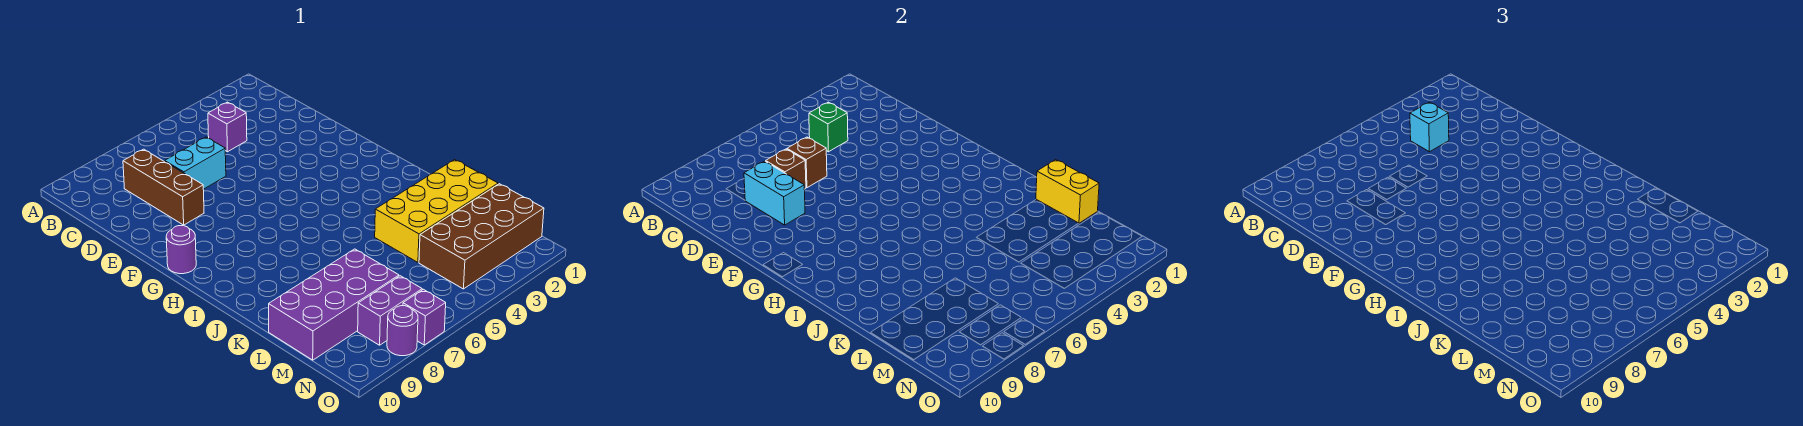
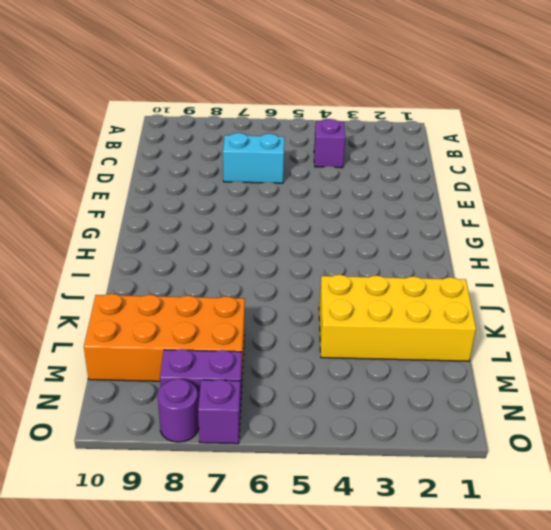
orange brick L7:M10 level 1 -> purple brick L7:M10 level 1
none -> brown brick C8:E8 level 1
none -> purple round brick G10 level 1
none -> brown brick M1:N4 level 1

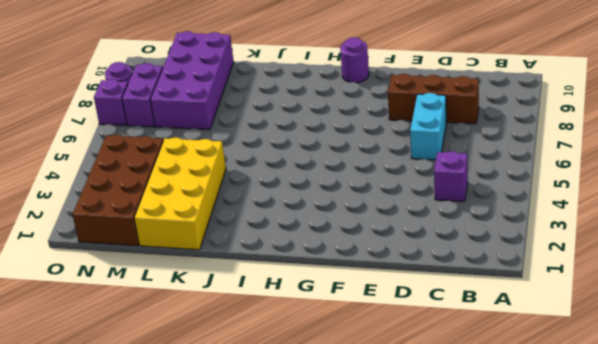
none -> green brick C4 level 2
none -> brown brick D6 level 2
none -> brown brick D7 level 2

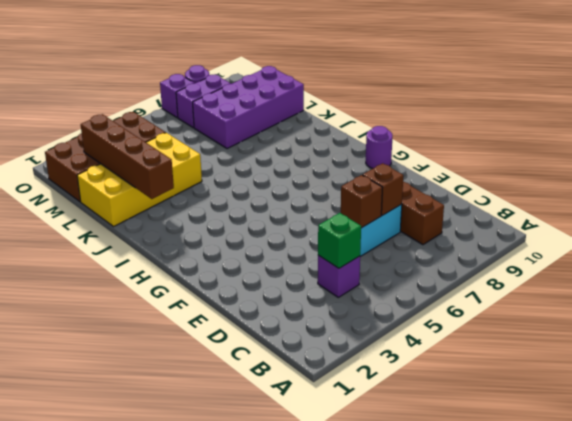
brown brick J2:M2 level 2 -> none
none -> cyan brick D8:E8 level 2
none -> yellow brick K1:L1 level 2
none -> cyan brick C4 level 3

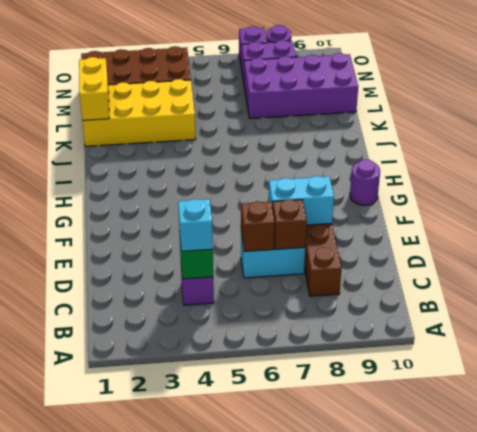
cyan brick E7:E8 level 2 -> cyan brick D8:E8 level 2

